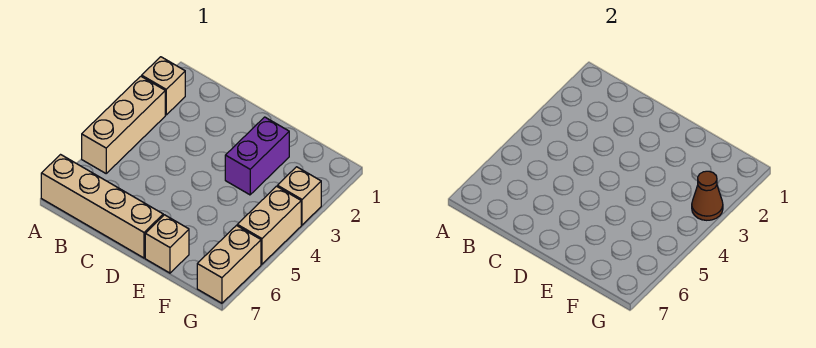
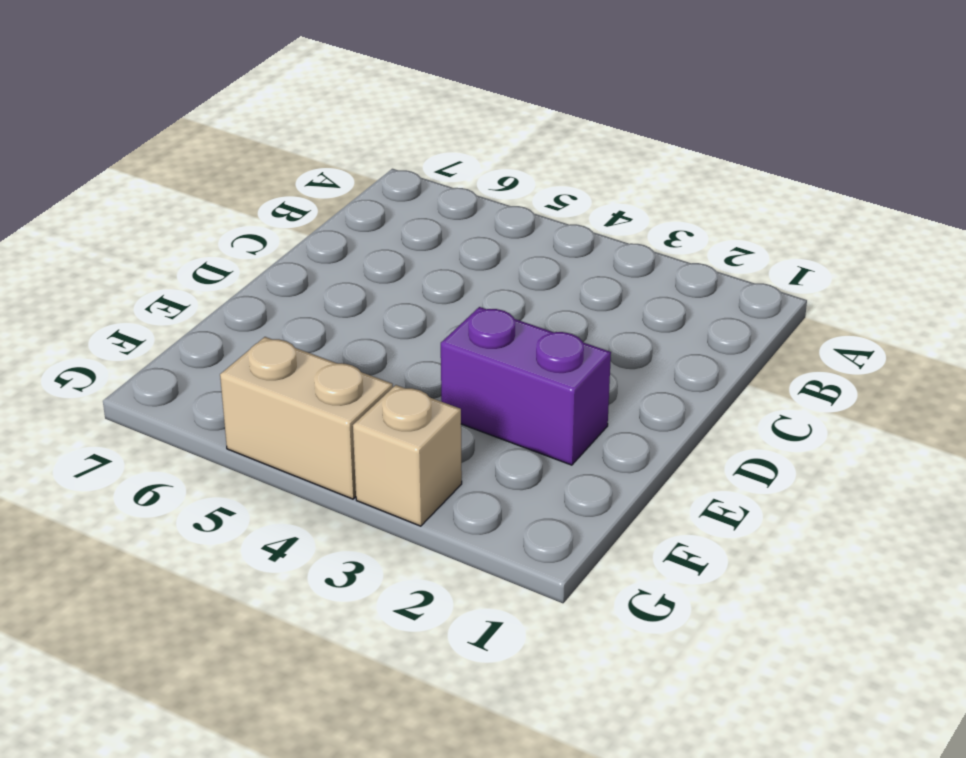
none -> tan brick A2 level 1
none -> tan brick A3:A5 level 1

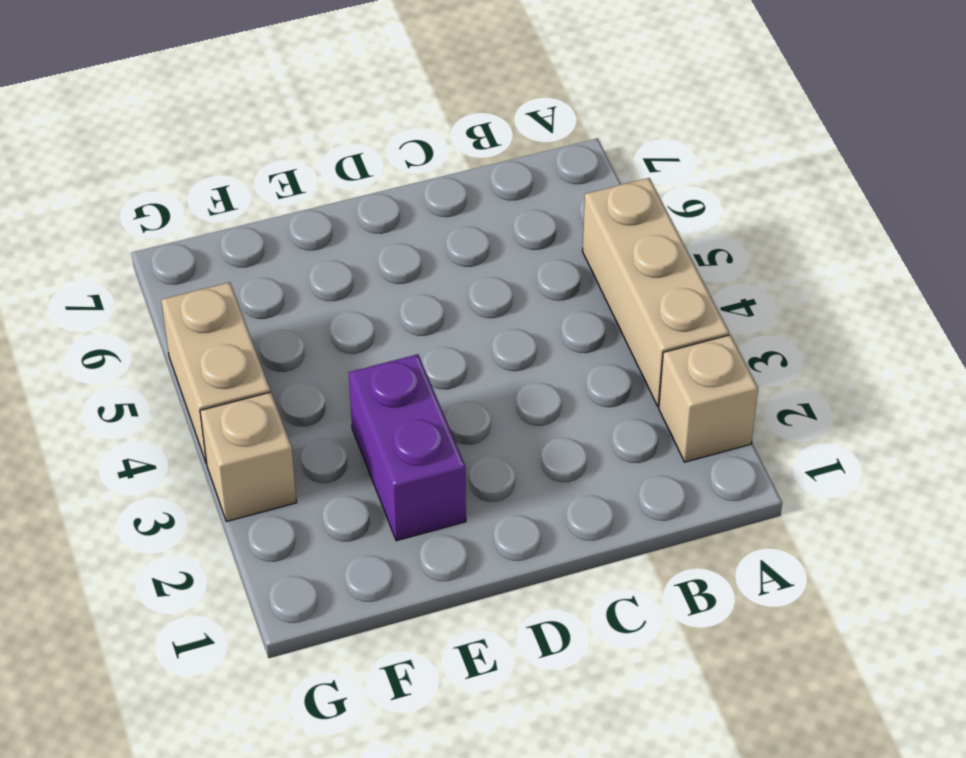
none -> tan brick A7:D7 level 1
none -> tan brick E7 level 1

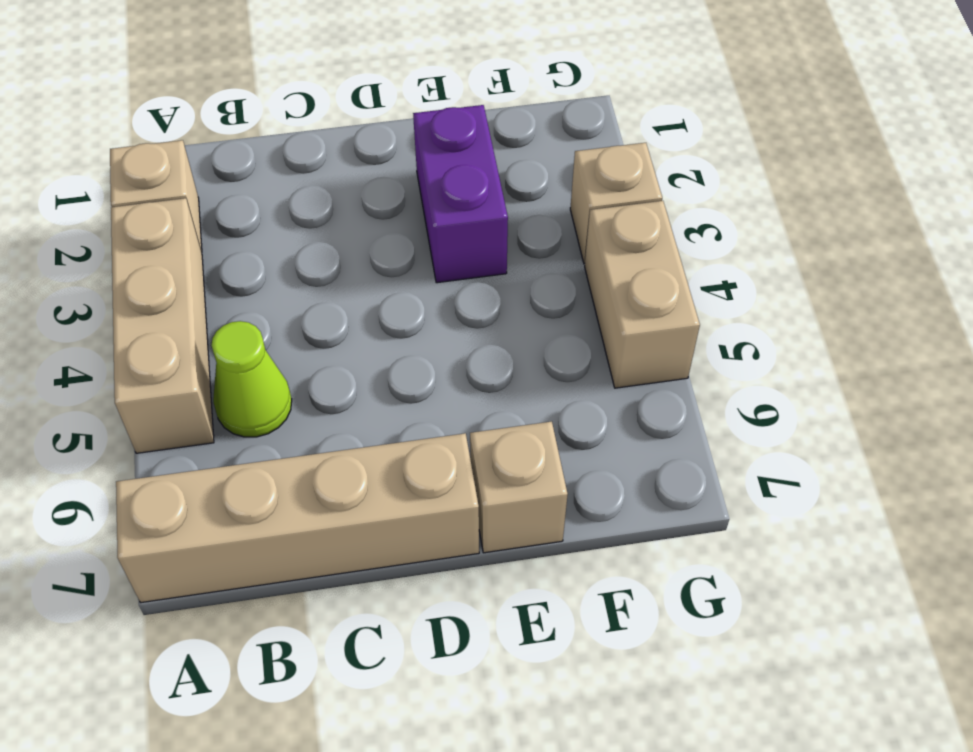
lime cone B5 level 1 -> none
none -> tan brick G6:G7 level 1
none -> brown cone G3 level 2

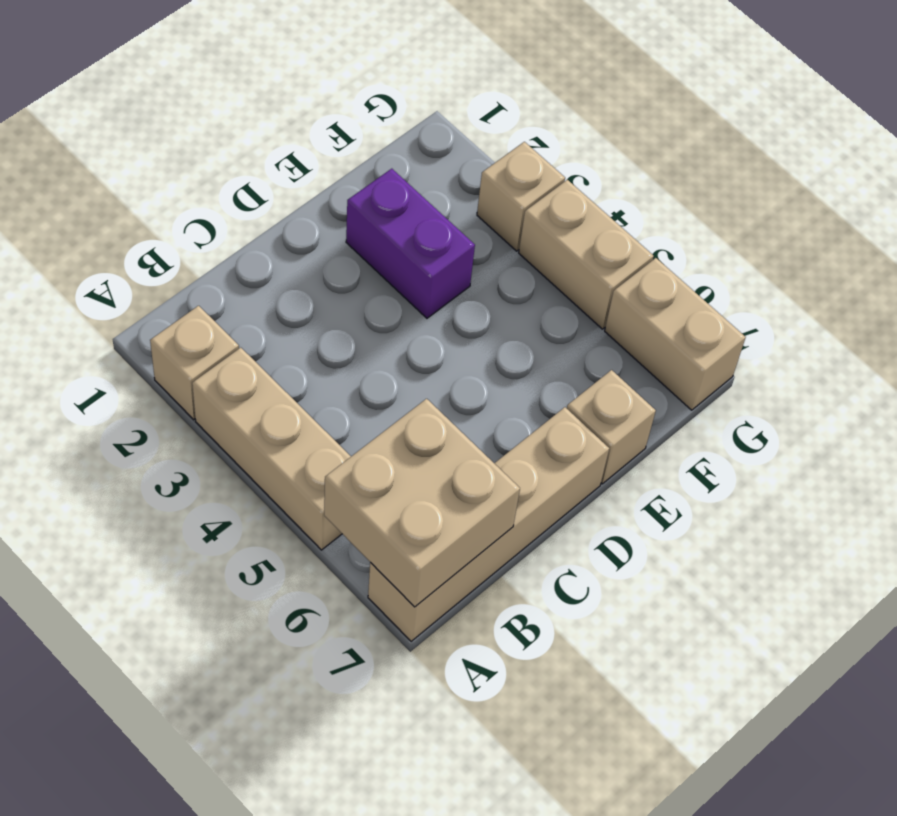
tan brick A6:B7 level 2 -> none
none -> brown cone G3 level 2

